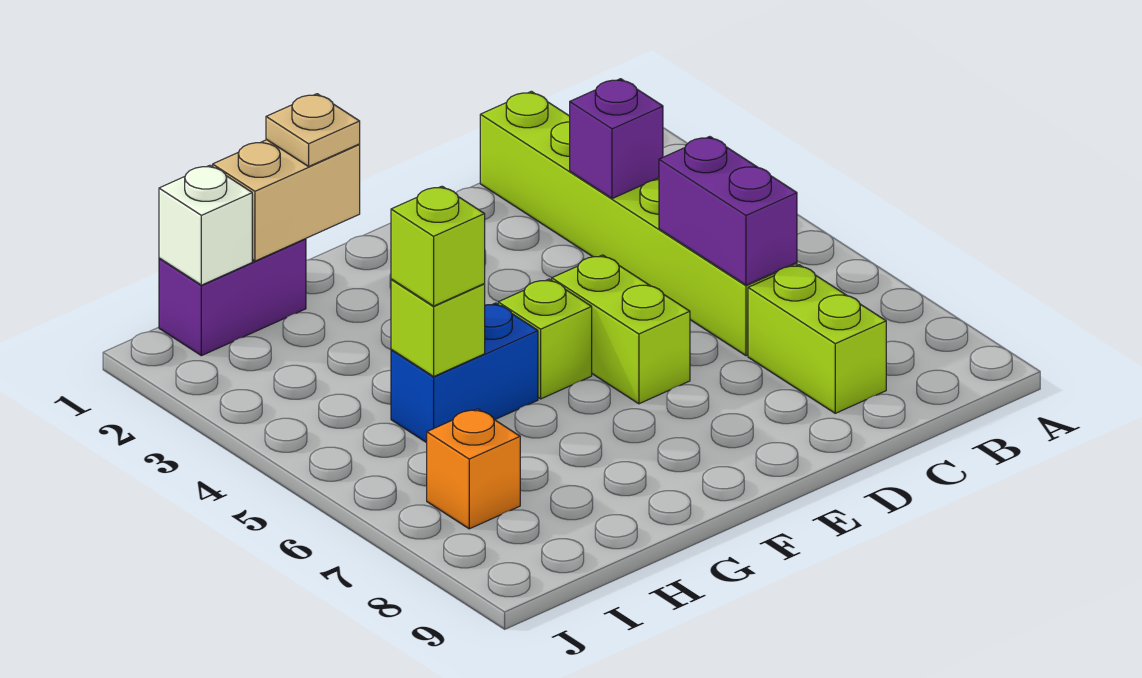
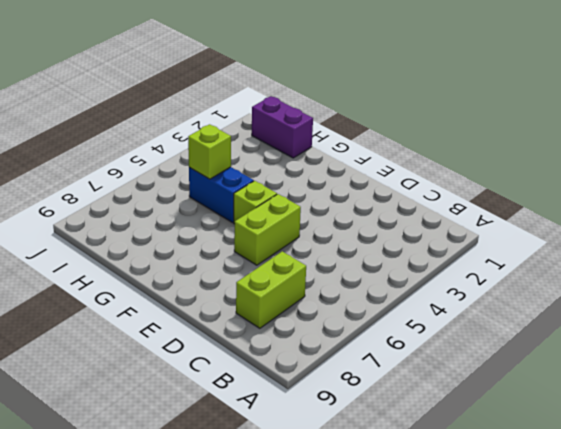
none -> lime brick C1:C6 level 1
none -> orange brick I7 level 1
none -> purple brick C3 level 2

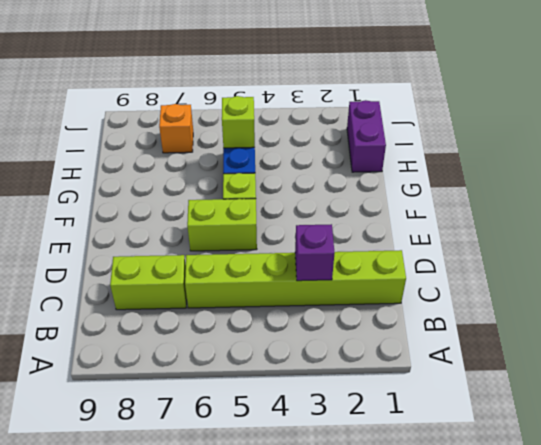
none -> purple brick C5:C6 level 2
none -> tan brick G1:H1 level 2
none -> white brick I1 level 2

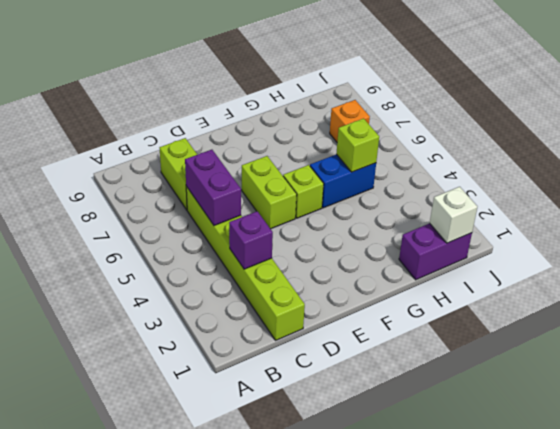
none -> tan brick G1:H1 level 2
none -> tan plate G1 level 3
none -> lime brick H5 level 3

